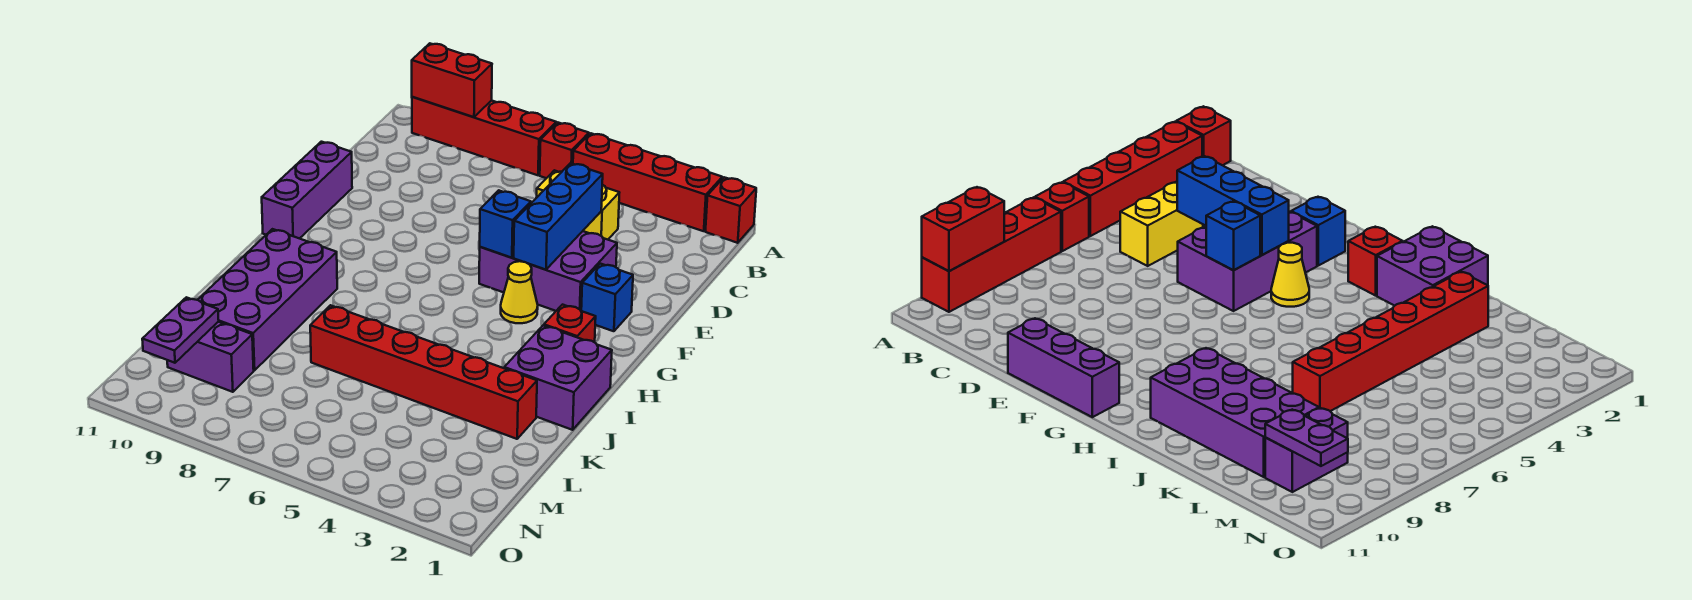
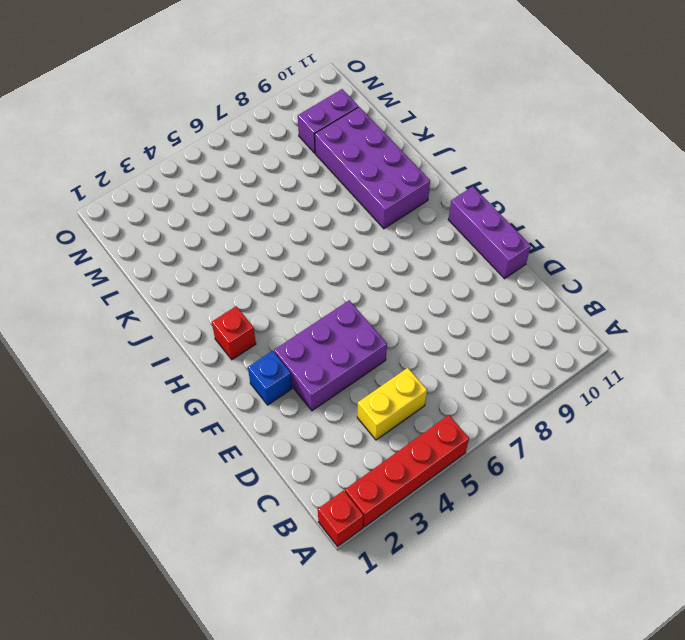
none -> red brick A6 level 1
none -> red brick A7:A10 level 1
none -> yellow cone G4 level 1

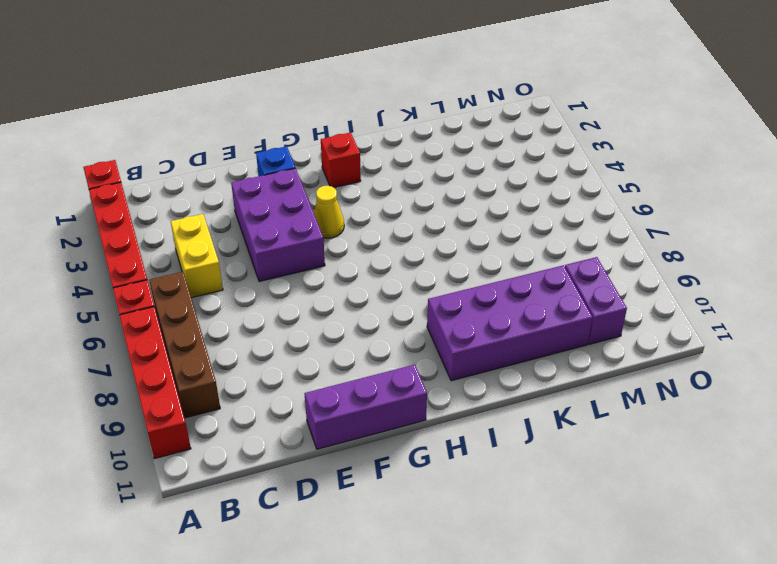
brown brick B6:B9 level 1 -> none
none -> purple brick I1:J2 level 1
none -> red brick K2:K7 level 1
none -> red brick A9:A10 level 2

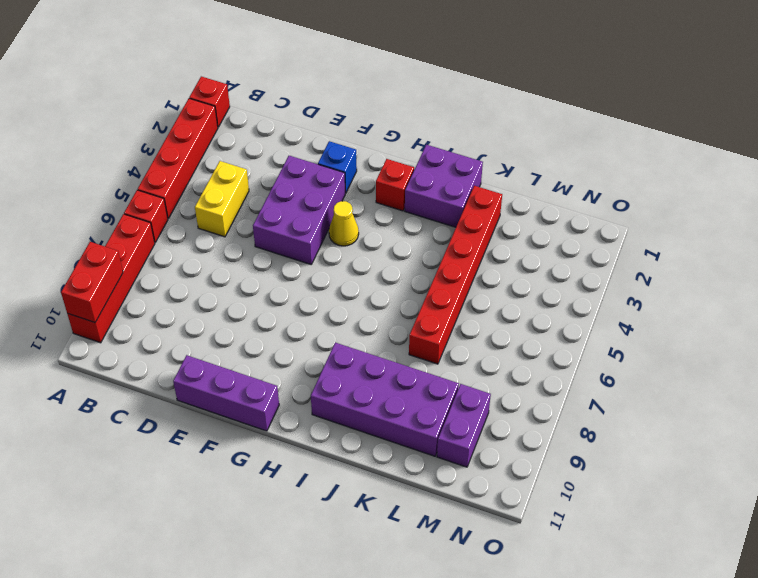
none -> blue brick D4:F4 level 2
none -> blue brick F5 level 2
none -> purple plate M10:N10 level 2

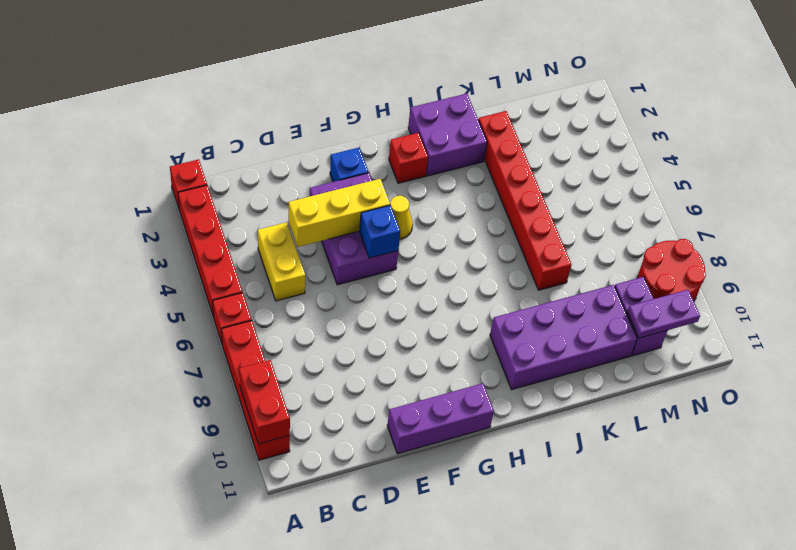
yellow brick D4:F4 level 2 -> blue brick D4:F4 level 2
red round brick N8:O9 level 1 -> none

